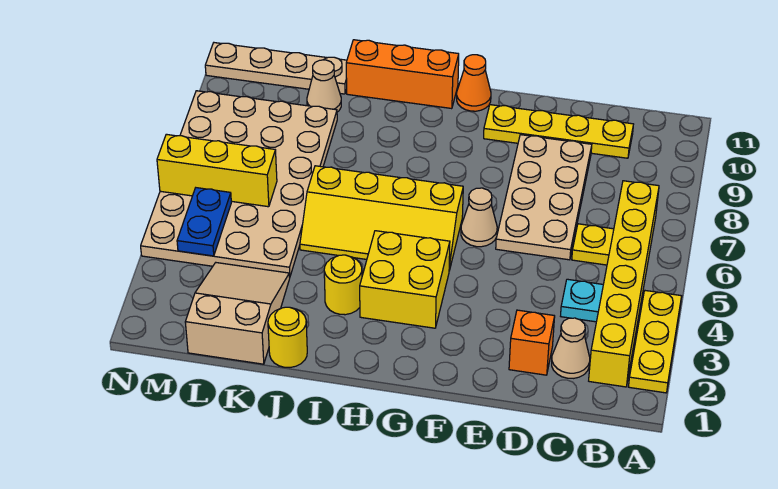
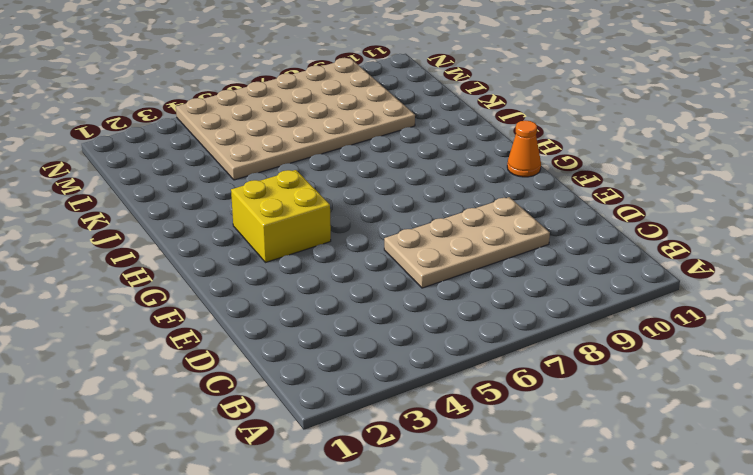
none -> yellow plate A2:A4 level 1
none -> yellow brick B2:B7 level 1
none -> tan cone C2 level 1

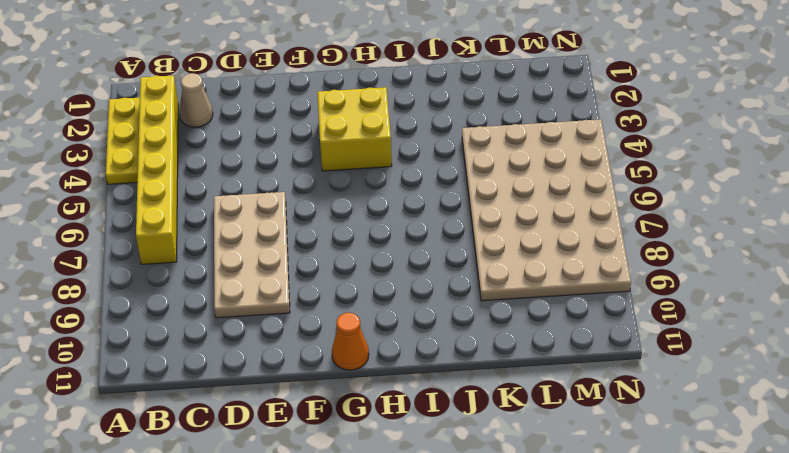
none -> cyan plate C4 level 1
none -> yellow plate C6 level 1
none -> yellow plate C10:F10 level 1

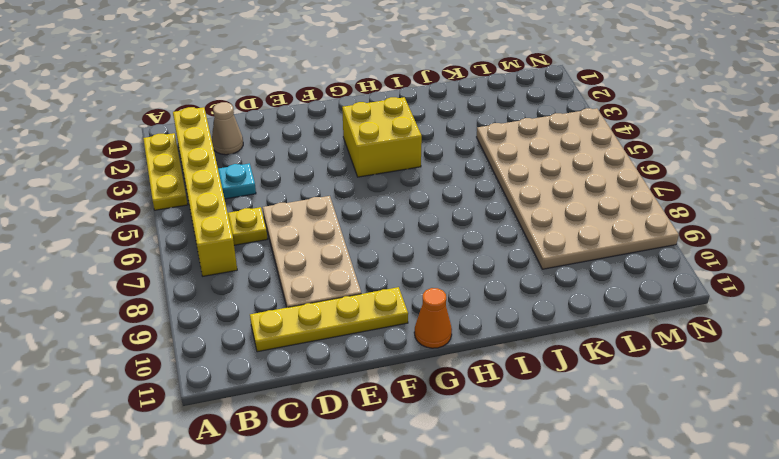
none -> orange brick D2 level 1
none -> tan cone F6 level 1
none -> yellow slope G5:J6 level 1 top 6

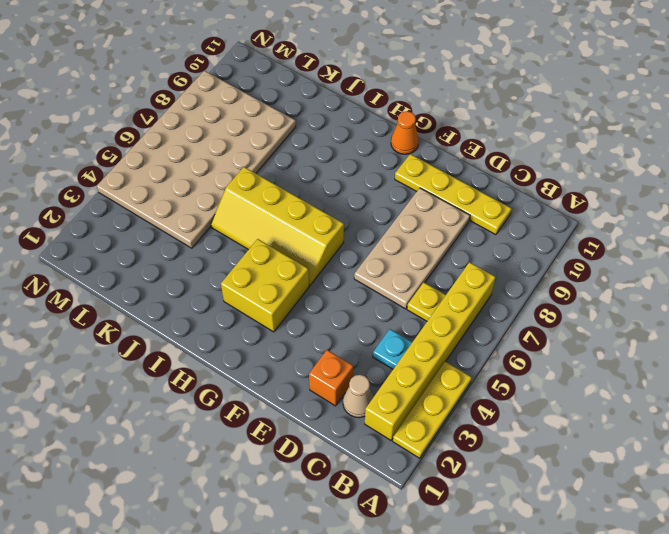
none -> tan cone F6 level 1
none -> orange brick H11:J11 level 1
none -> yellow round brick I3 level 1

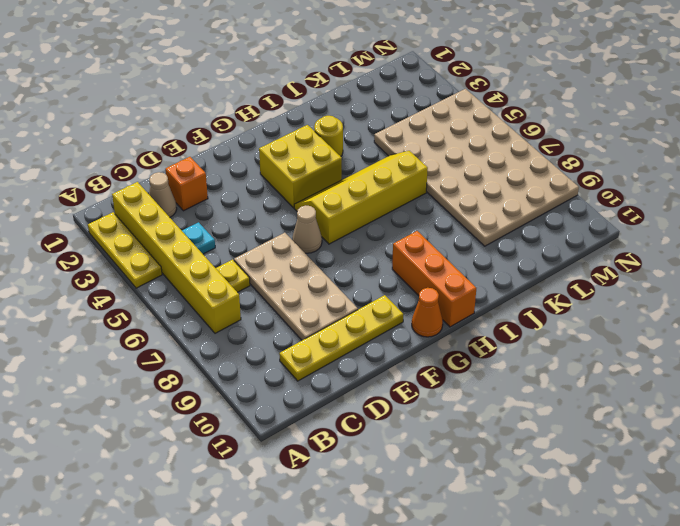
orange brick H9:H11 level 1 -> orange brick H11:J11 level 1
none -> yellow round brick J1 level 1
none -> tan slope K1:L3 level 1 top 1
none -> tan cone K10 level 1

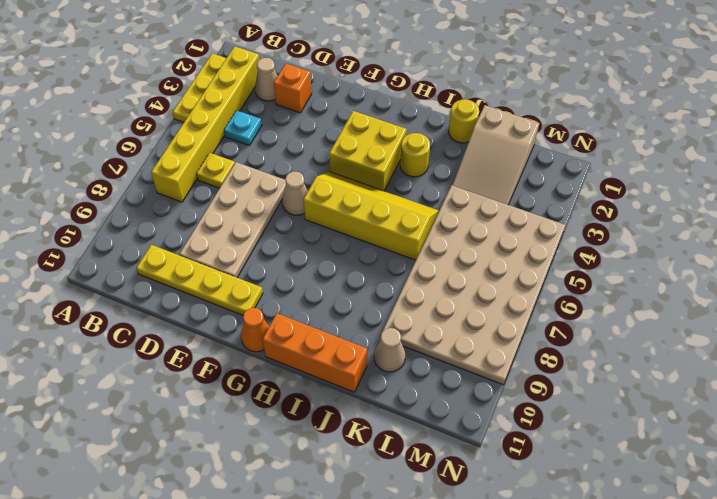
none -> tan plate K11:N11 level 1
none -> yellow brick L6:N6 level 2
none -> blue plate M4:M5 level 2

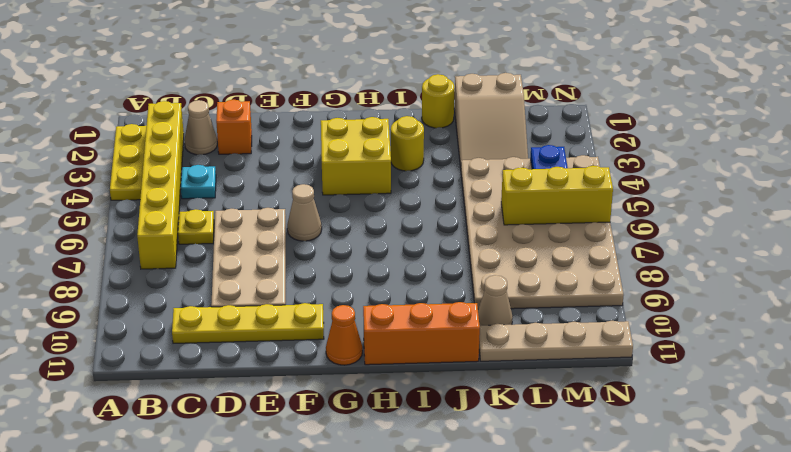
none -> yellow slope G5:J6 level 1 top 6

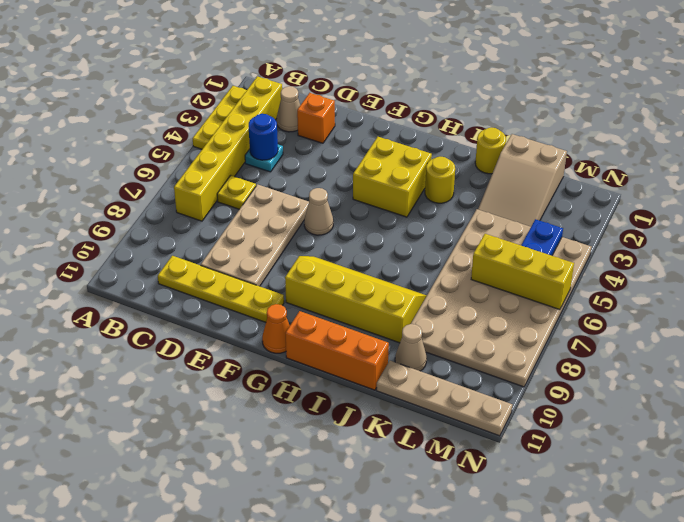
blue round brick C4 level 2 -> none
yellow slope G8:J9 level 1 top 9 -> yellow slope G5:J6 level 1 top 6

